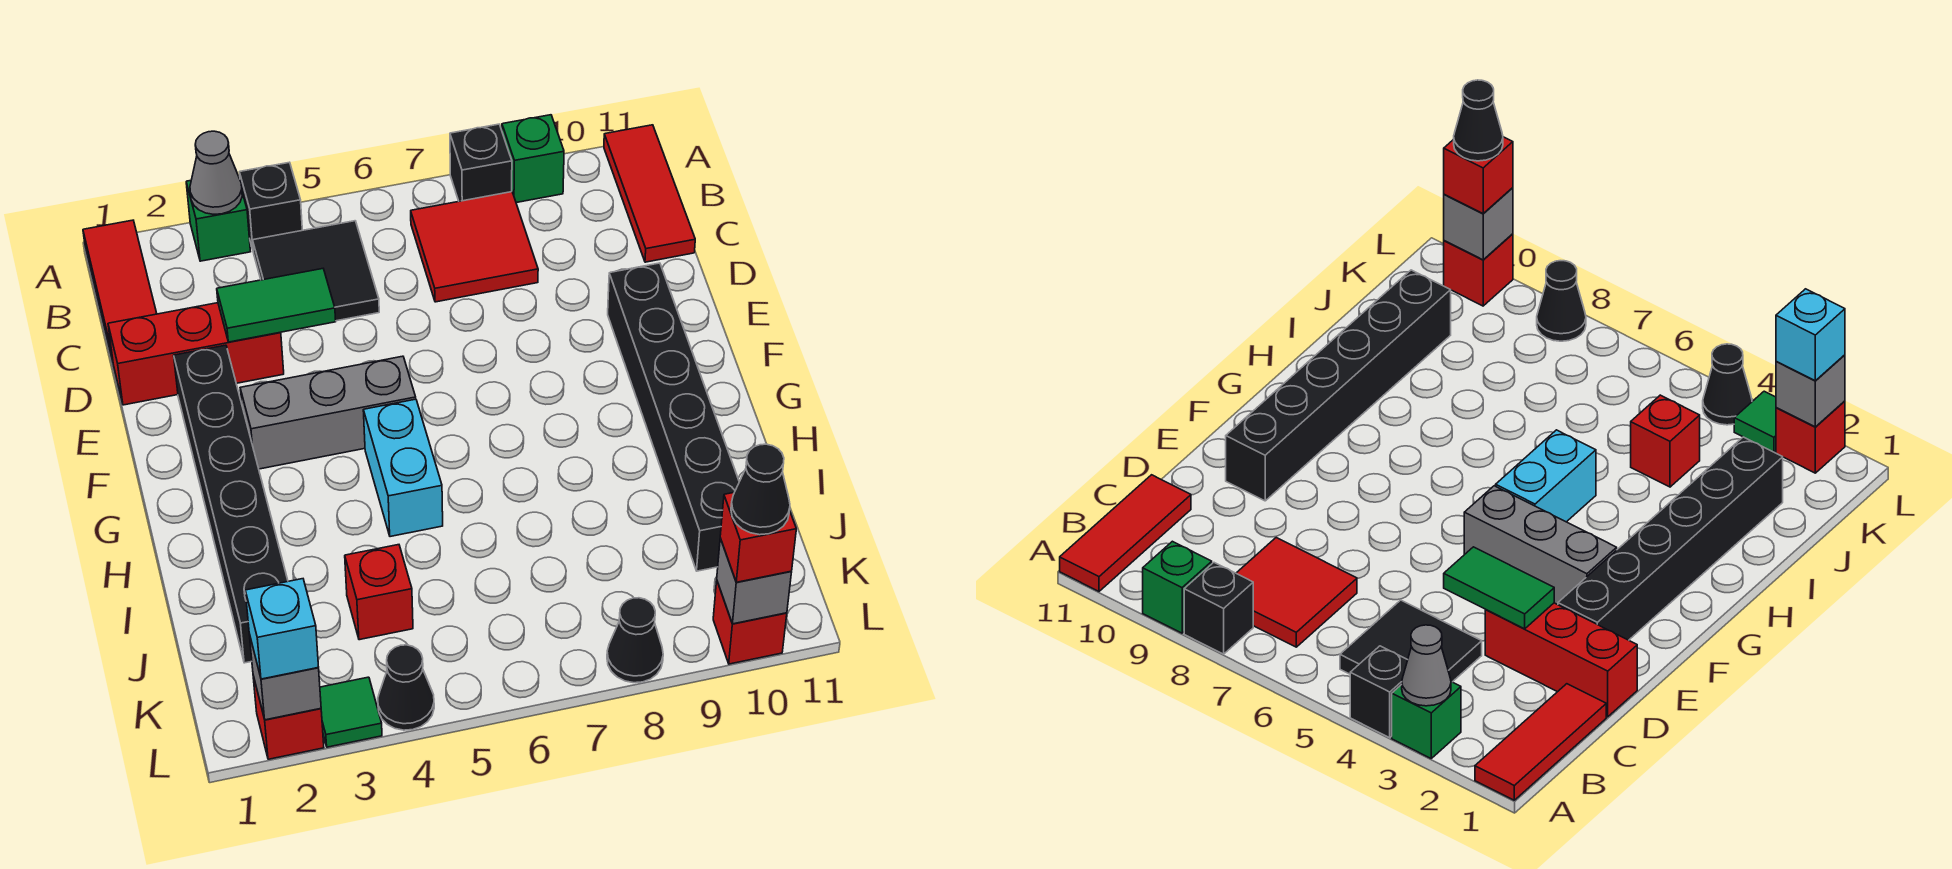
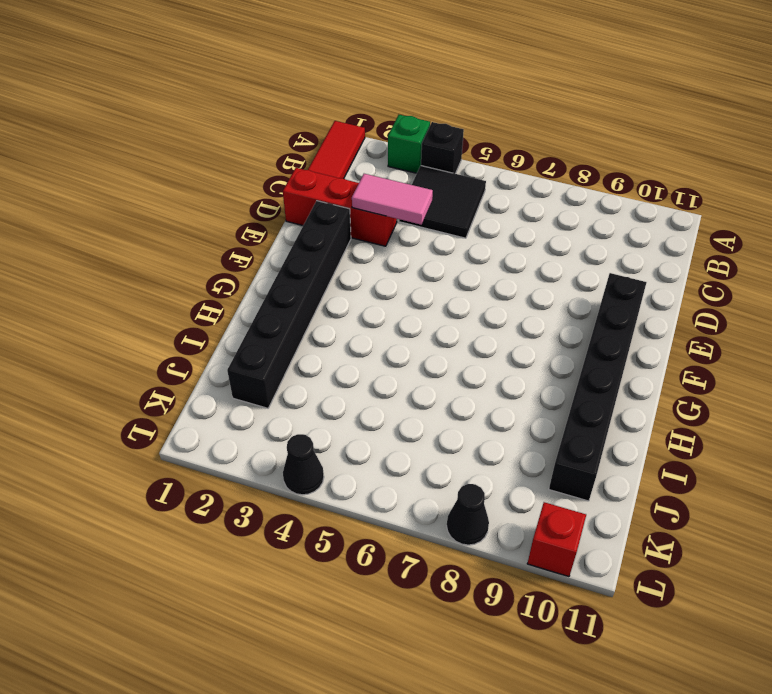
pink tile D3:D4 level 2 -> green tile D3:D4 level 2
none -> black brick A8 level 1
none -> green brick A9 level 1
none -> red tile A11:C11 level 1

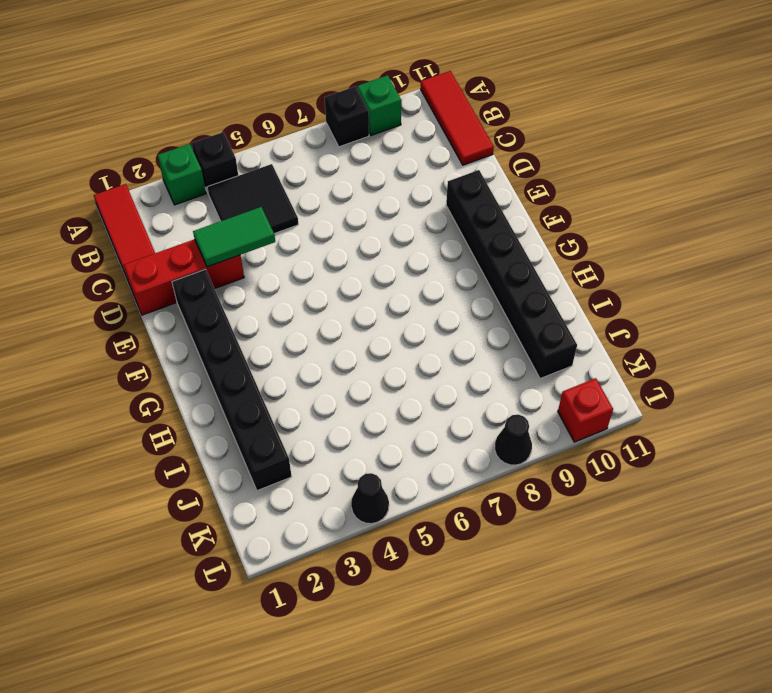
none -> red tile B7:C8 level 1
none -> grey brick F3:F5 level 1
none -> cyan brick G5:H5 level 1

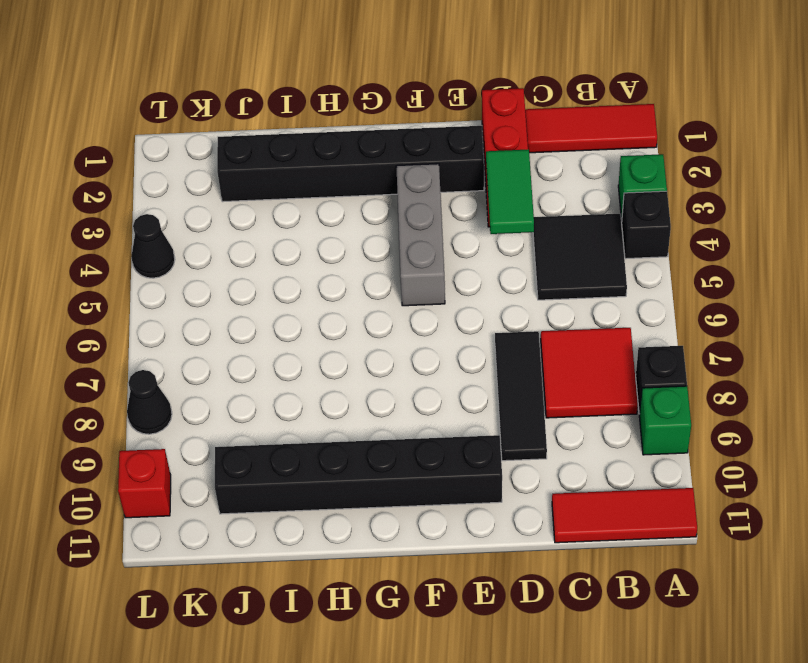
black tile D7:D9 level 1 -> none
none -> cyan brick G5:H5 level 1
none -> red brick J4 level 1
none -> red brick L2 level 1

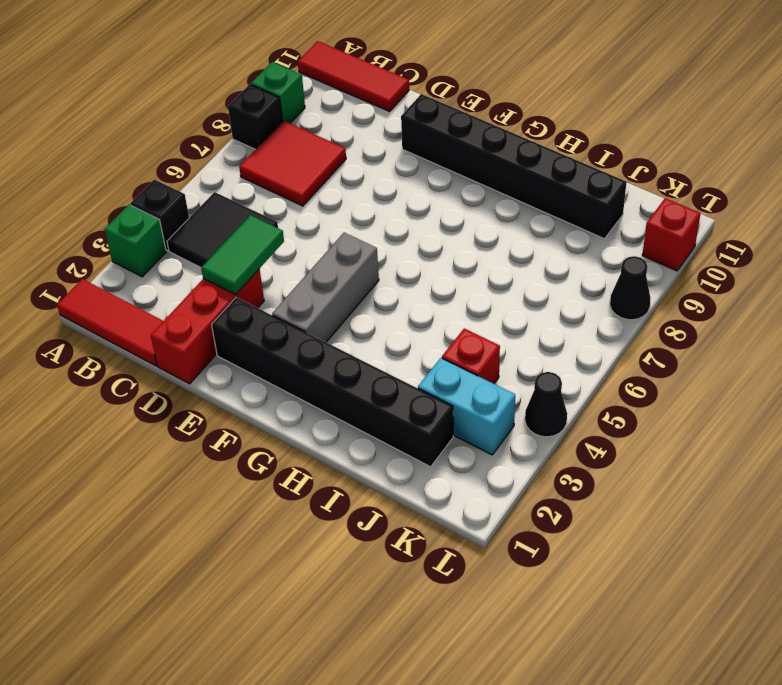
cyan brick J3:K3 level 1 -> cyan brick G5:H5 level 1
none -> red brick L2 level 1
none -> green tile L3 level 1
none -> grey cone A3 level 2

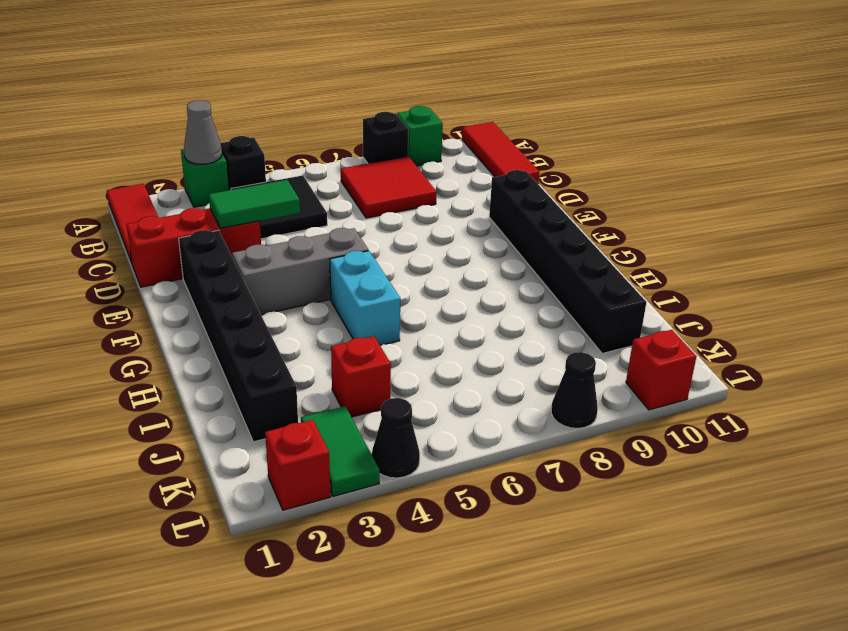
green tile K3:L3 level 1 -> green tile L3 level 1
none -> grey brick L2 level 2
none -> grey brick L10 level 2
none -> cyan brick L2 level 3

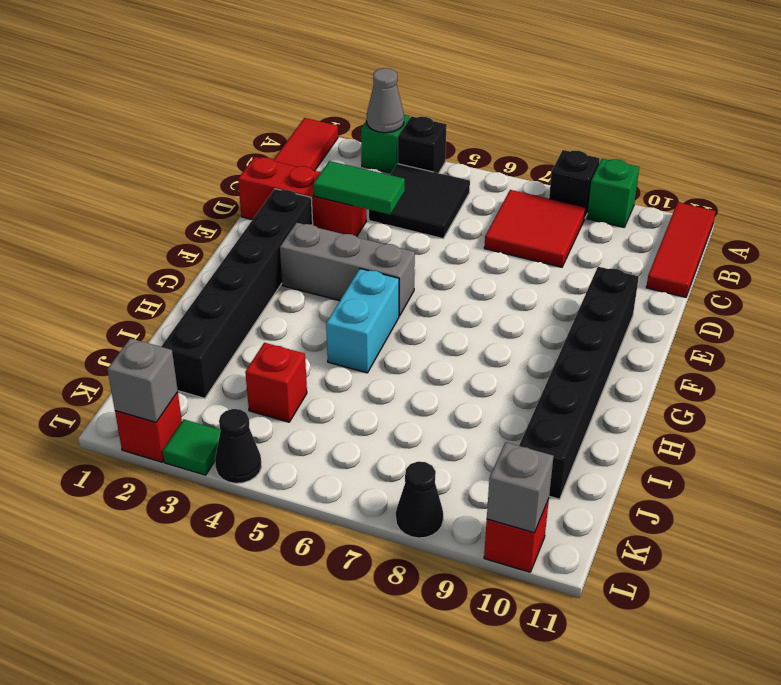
none -> cyan brick L2 level 3
none -> red brick L10 level 3
none -> black cone L10 level 4

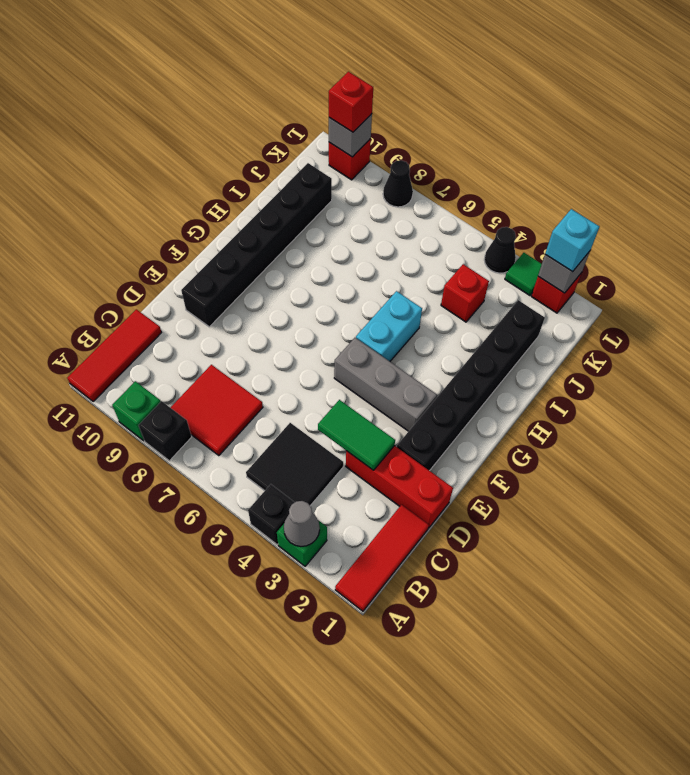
none -> black cone L10 level 4

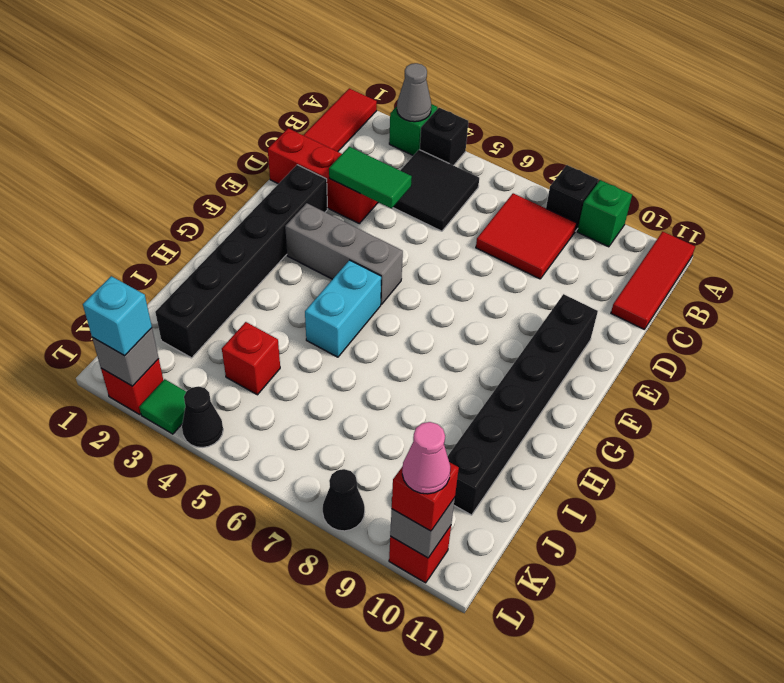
pink cone L10 level 4 -> black cone L10 level 4

